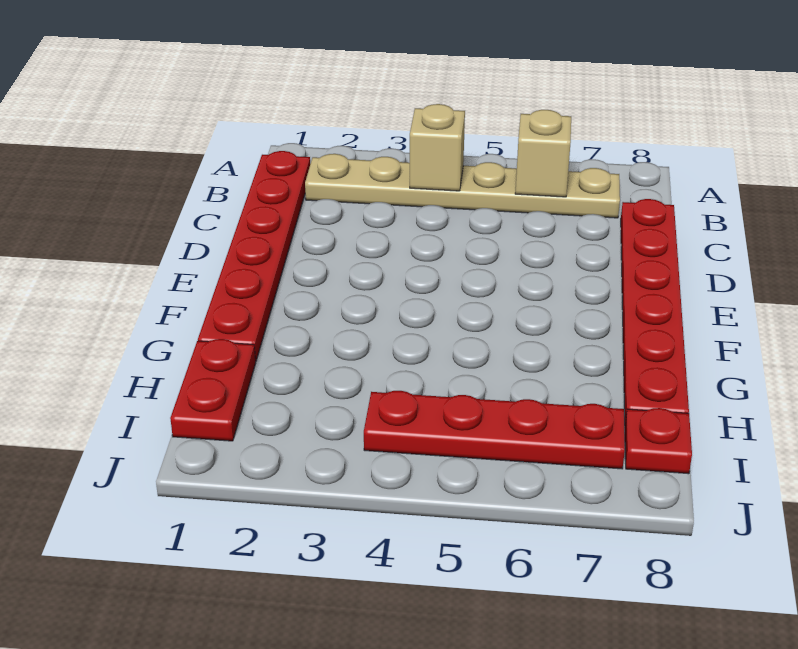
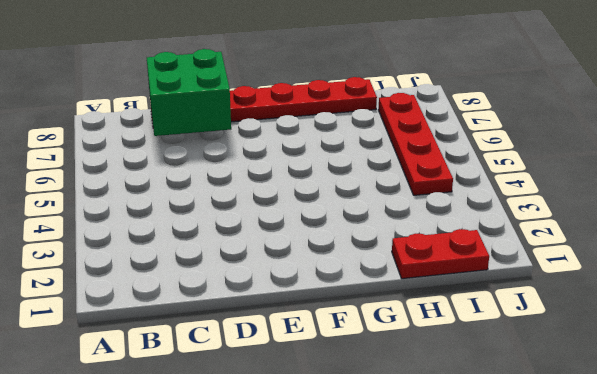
green brick C7:D8 level 2 -> none
none -> red plate B1:G1 level 1
none -> tan plate B2:B7 level 1

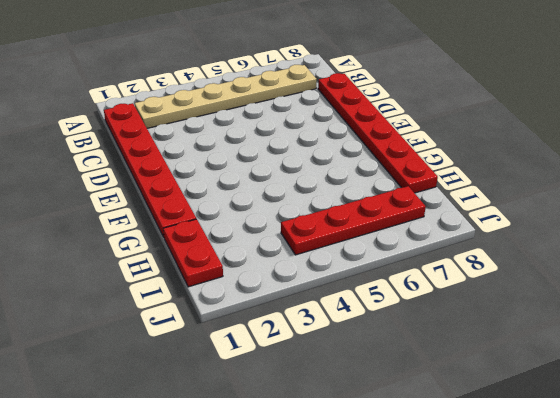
none -> red plate I8 level 1
none -> tan brick B4 level 2

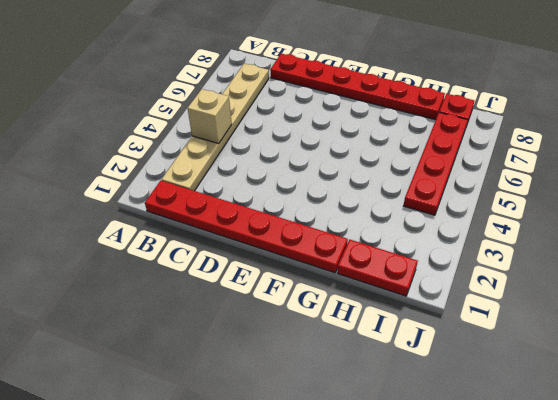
none -> tan brick B6 level 2

